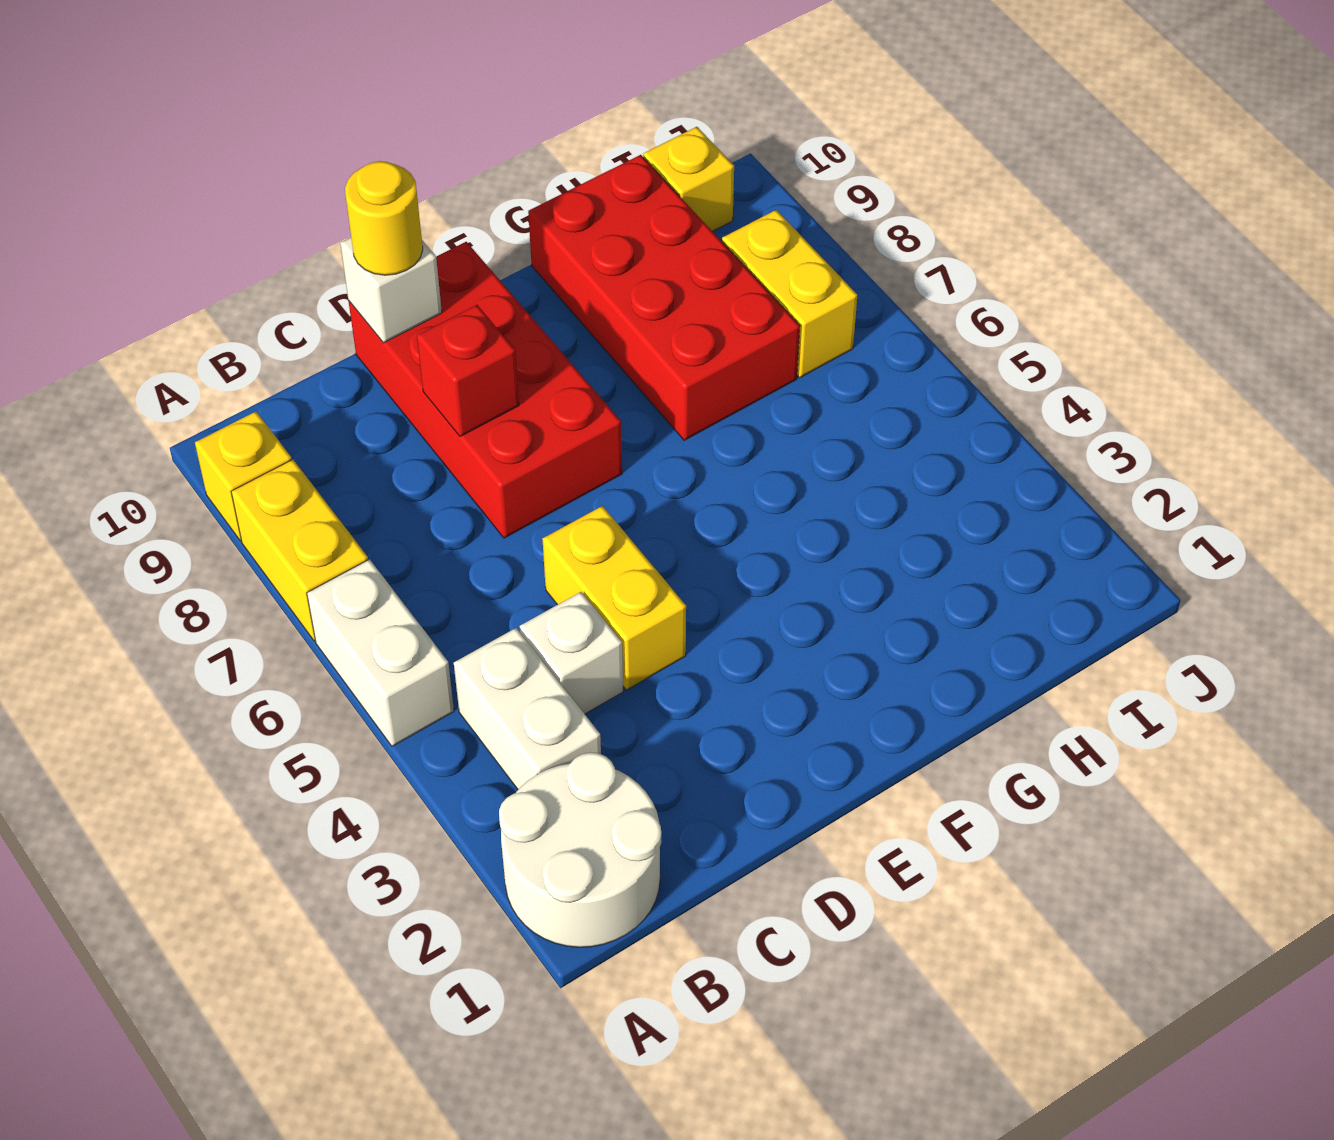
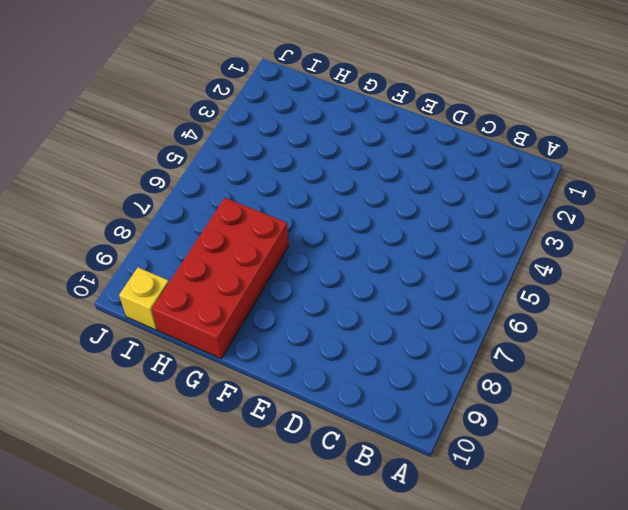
none -> white round brick A1:B2 level 1
none -> white brick A5:A6 level 1
none -> yellow brick A7:A8 level 1

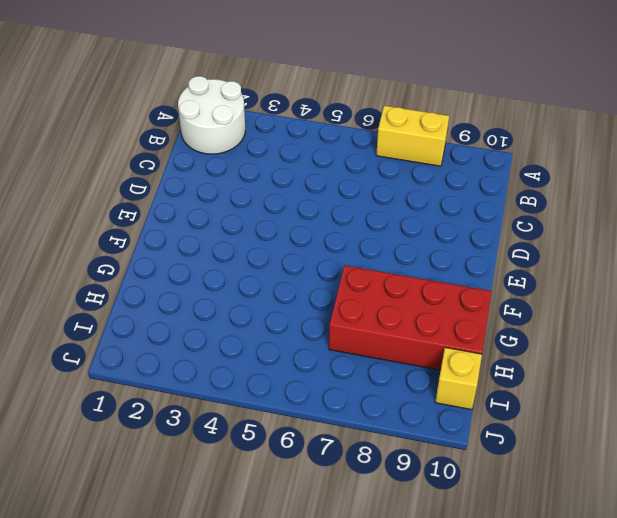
none -> white brick A5:A6 level 1
none -> yellow brick A9 level 1
none -> white brick B3:B4 level 1

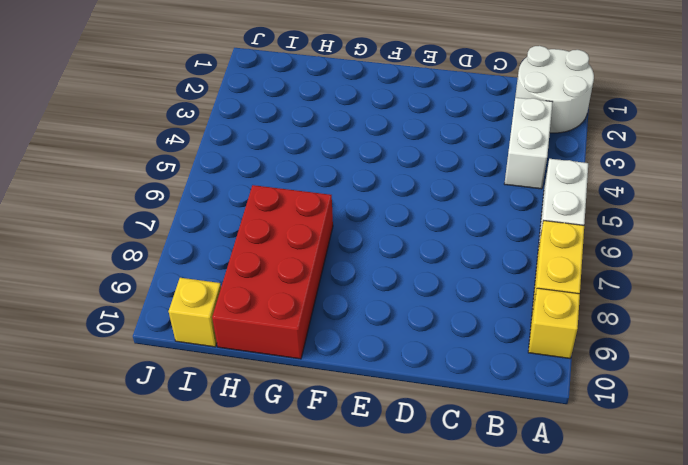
none -> white brick C4 level 1
none -> yellow brick D4:D5 level 1
none -> red brick D7:E10 level 1

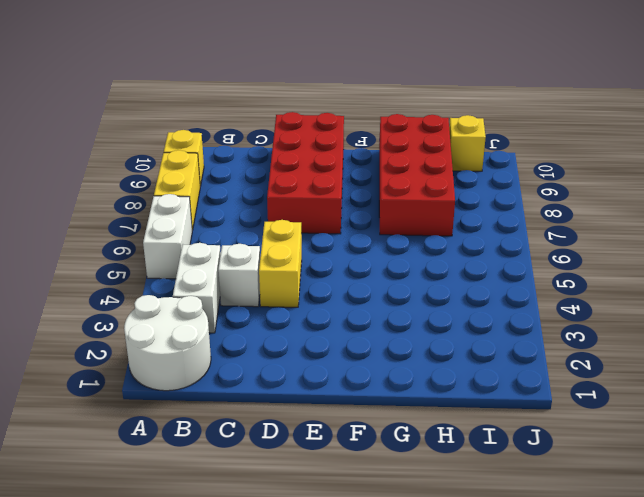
none -> yellow brick I7:I8 level 1
none -> red brick D8 level 2
none -> white brick D10 level 2

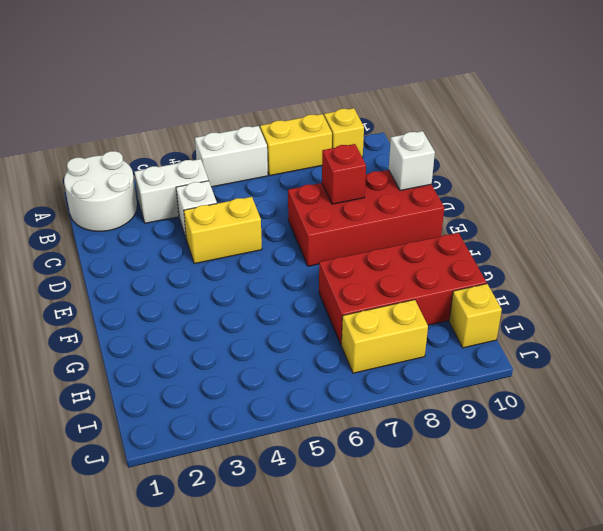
none -> yellow round brick D10 level 3

